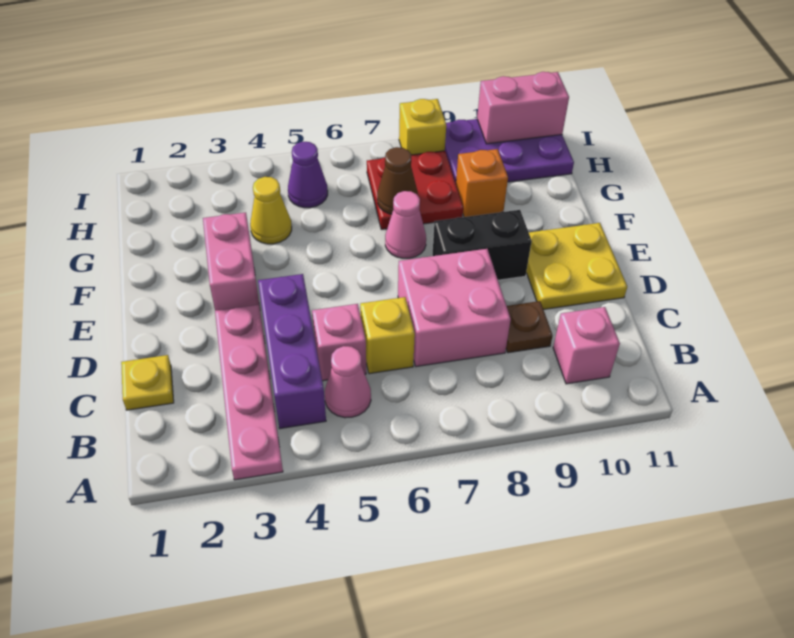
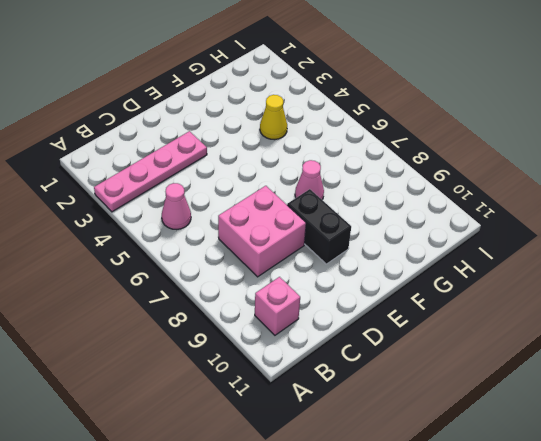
none -> purple brick B4:D4 level 1
none -> yellow plate C1 level 1
none -> pink brick C5 level 1

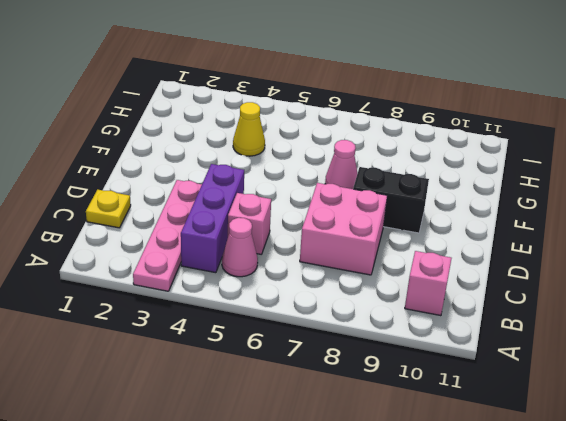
none -> yellow brick C6 level 1
none -> brown plate C9 level 1
none -> yellow plate D10:E11 level 1

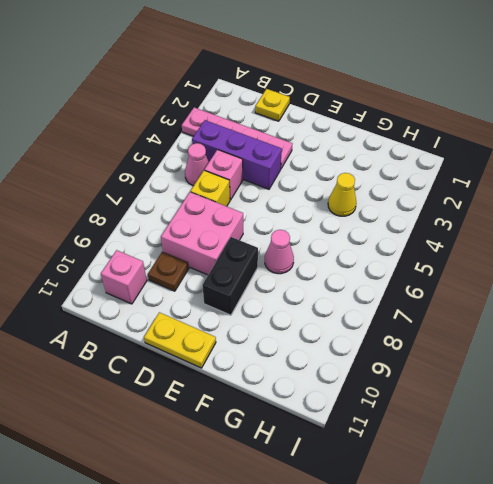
yellow plate D11:E11 level 1 -> yellow plate D10:E11 level 1
none -> pink brick E3:F3 level 1
none -> red plate G7:H8 level 1
none -> orange brick G9 level 1

